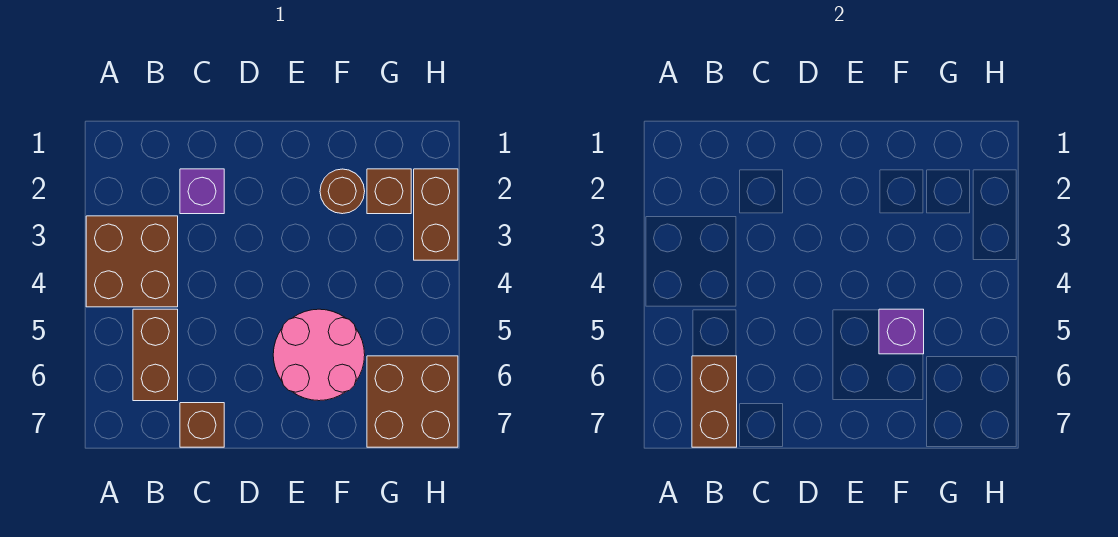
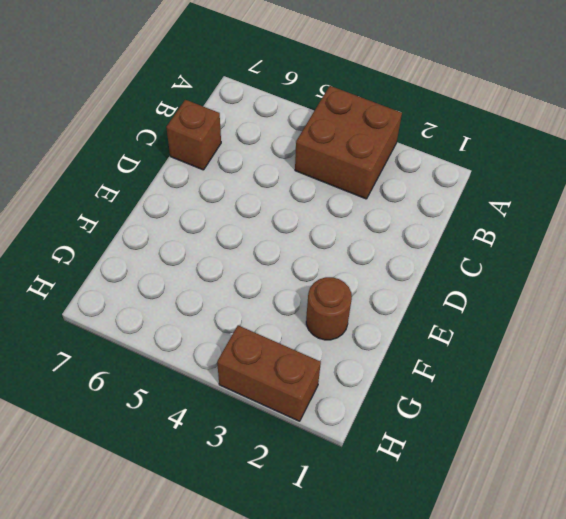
none -> brown brick B5:B6 level 1
none -> purple brick C2 level 1

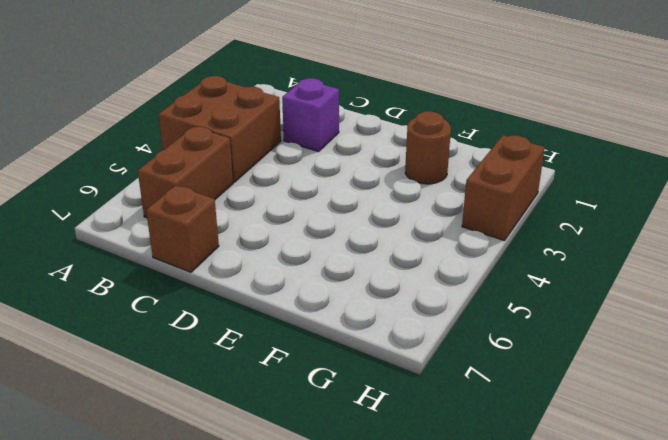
none -> pink round brick E5:F6 level 1
none -> brown brick G2 level 1

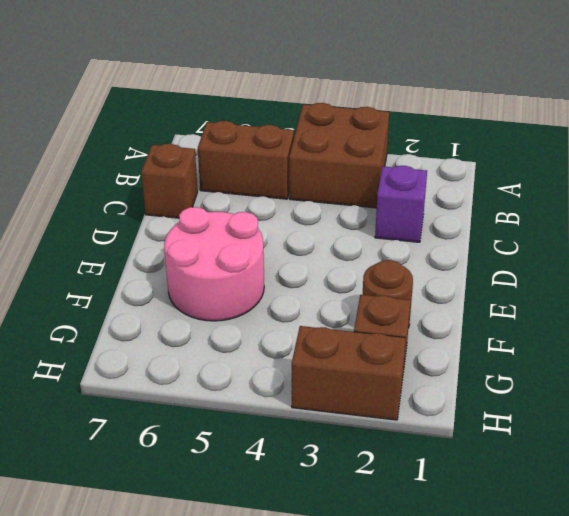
none -> brown brick G6:H7 level 1
none -> brown brick B6:B7 level 2

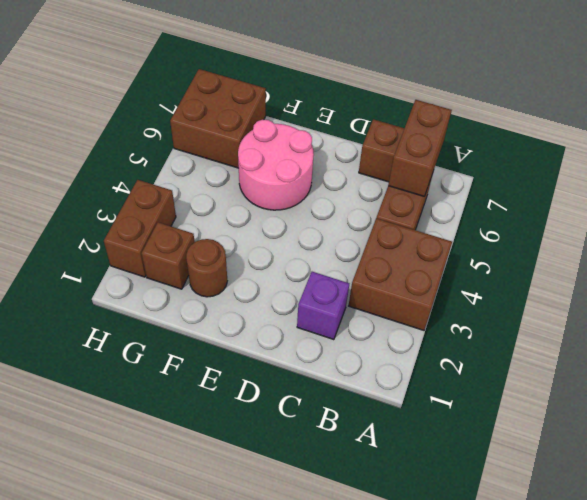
none -> purple brick F5 level 2

